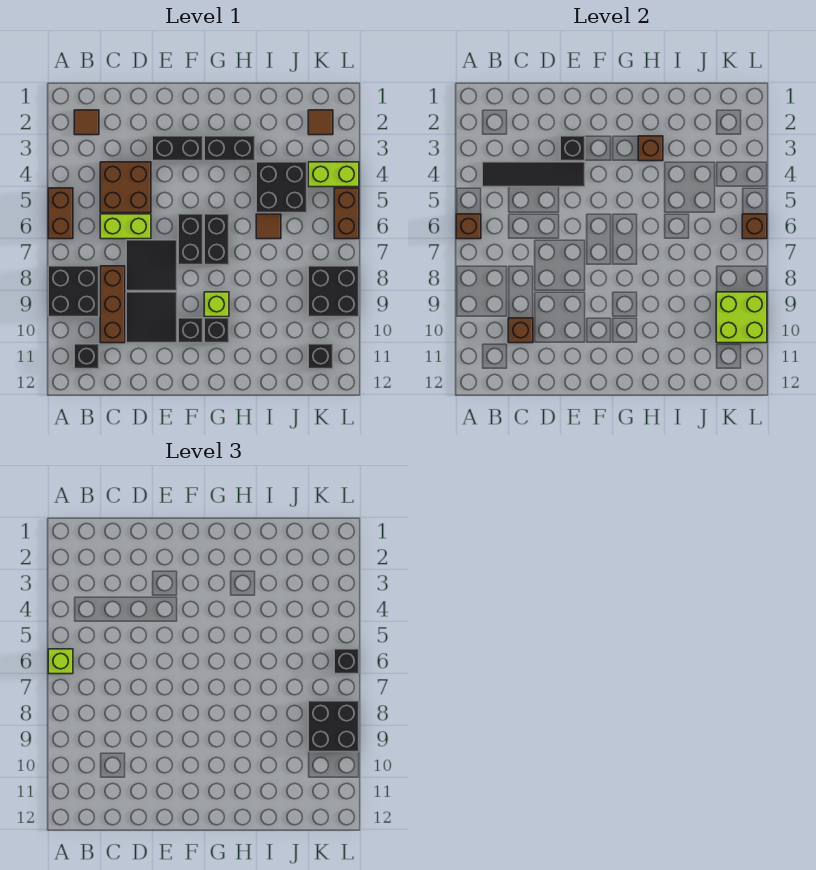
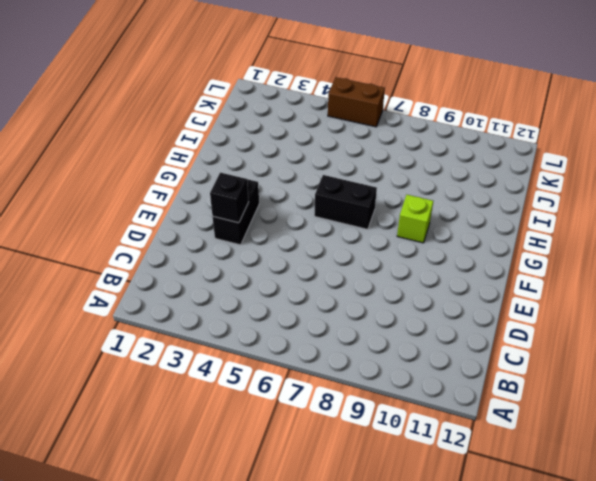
none -> brown brick A5:A6 level 1
none -> black brick A8:B9 level 1
none -> brown tile B2 level 1
none -> black brick B11 level 1

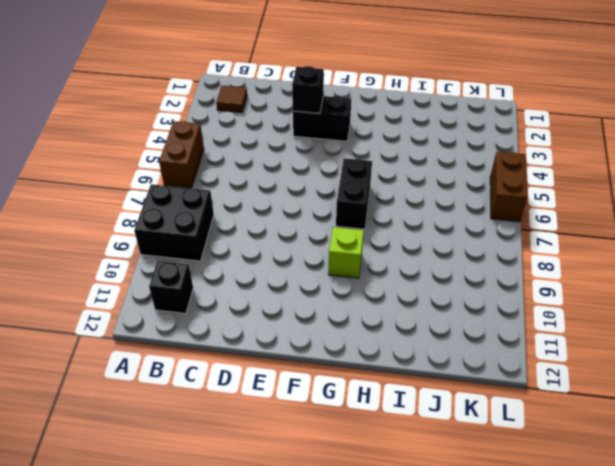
none -> brown brick C4:D5 level 1
none -> lime brick C6:D6 level 1
none -> brown brick C8:C10 level 1
none -> black tile D7:E8 level 1

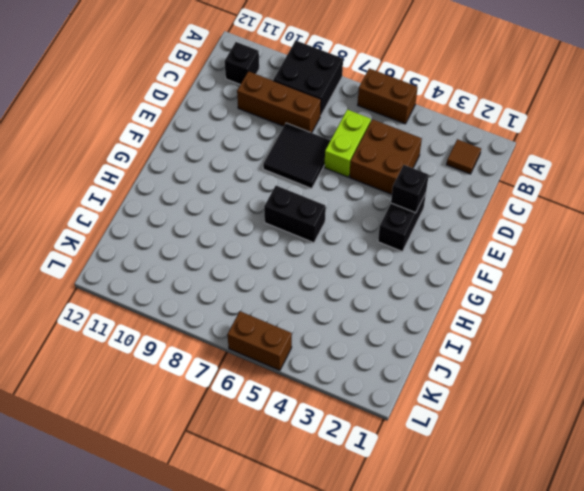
none -> black tile D9:E10 level 1
none -> black brick F6:F7 level 1
none -> black brick F10 level 1
none -> black brick G3:H3 level 1

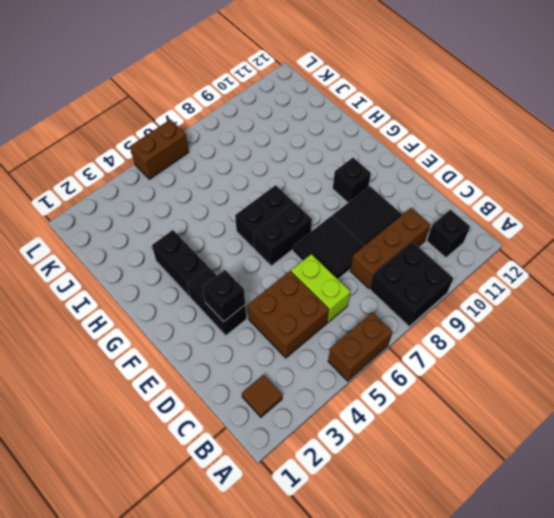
none -> lime brick G9 level 1
none -> black brick G10 level 1
none -> black brick I4:J5 level 1
none -> brown tile I6 level 1

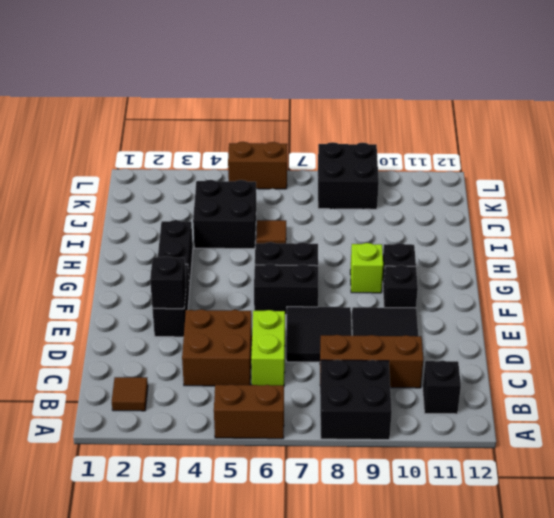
none -> brown tile K2 level 1
none -> lime brick K4:L4 level 1
none -> black brick K11 level 1
none -> brown brick A6 level 2

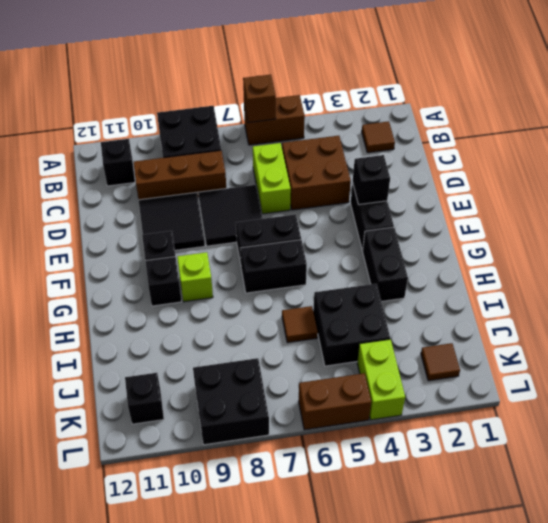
none -> black tile B4:E4 level 2
none -> brown brick C10 level 2
none -> brown brick H3 level 2
none -> lime brick K9:L10 level 2

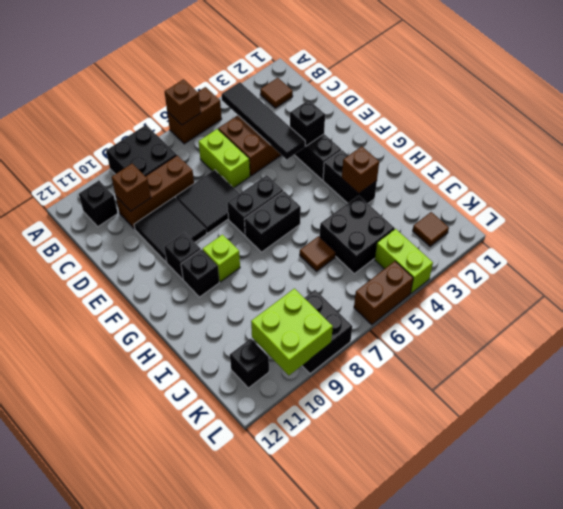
none -> brown brick L6 level 2
none -> lime brick A6 level 3
none -> black brick K8:L9 level 3
none -> black brick L6 level 3

